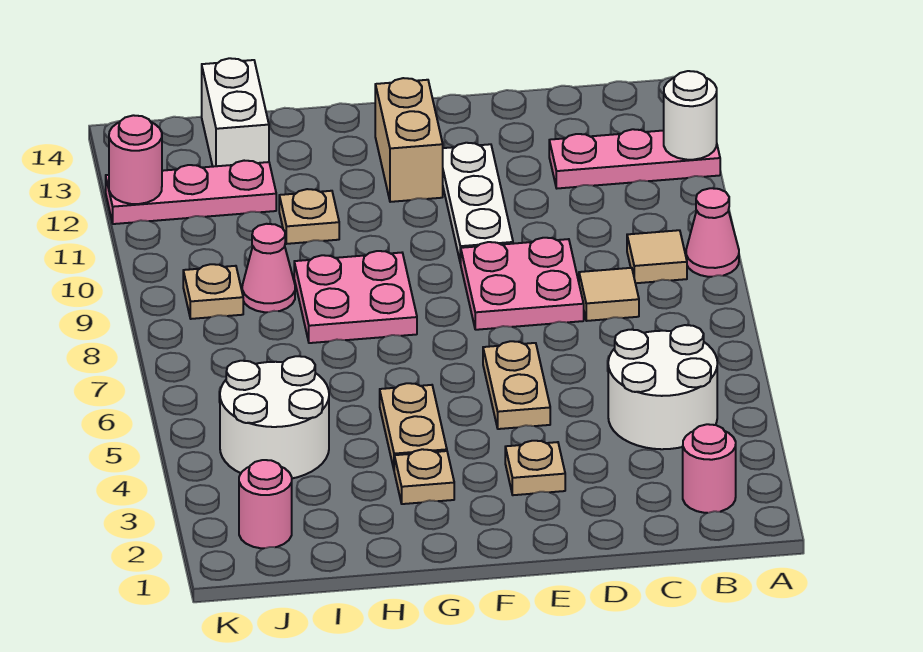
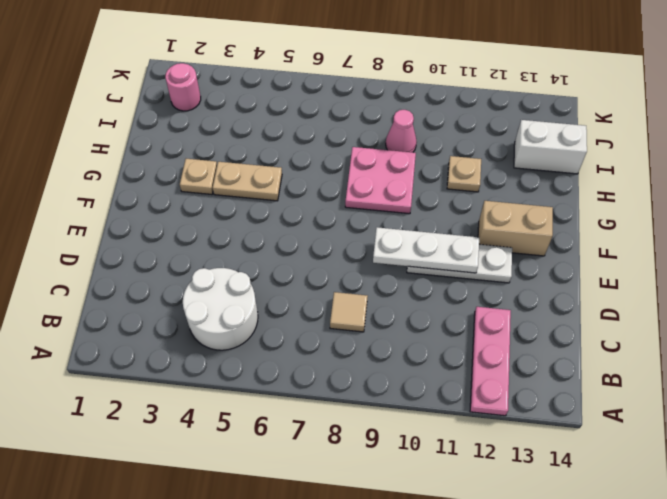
white plate E9:E11 level 2 -> none
none -> pink cone A9 level 1
none -> pink round brick B2 level 1
none -> tan tile B9 level 1

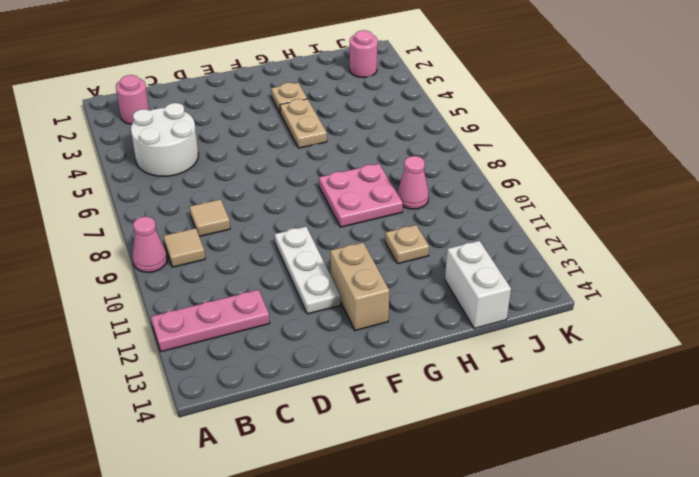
none -> pink plate D8:E9 level 1
none -> tan plate E3 level 1
none -> tan plate E5:E6 level 1

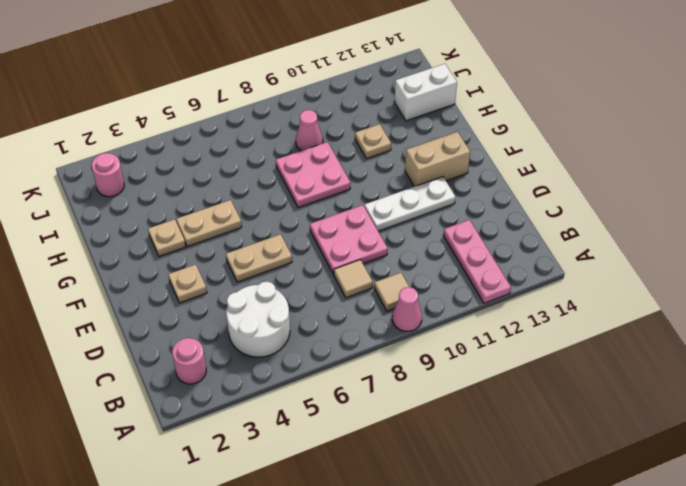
none -> white round brick I4:J5 level 1
none -> pink plate I12:K12 level 1
none -> tan plate J9 level 1

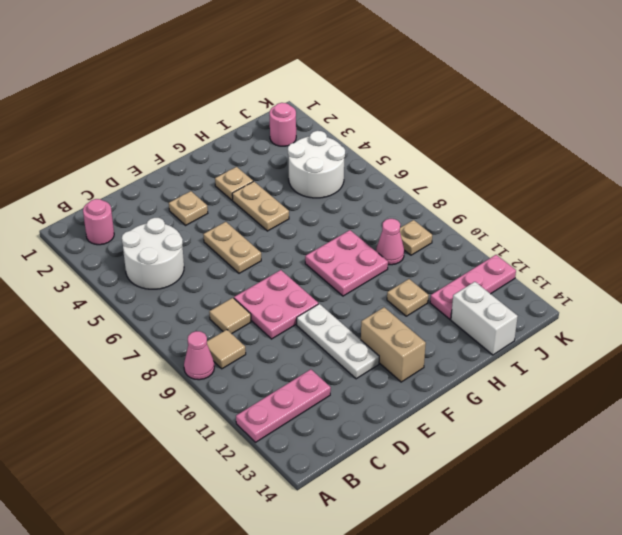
none -> white round brick A12 level 2
none -> pink round brick K12 level 2

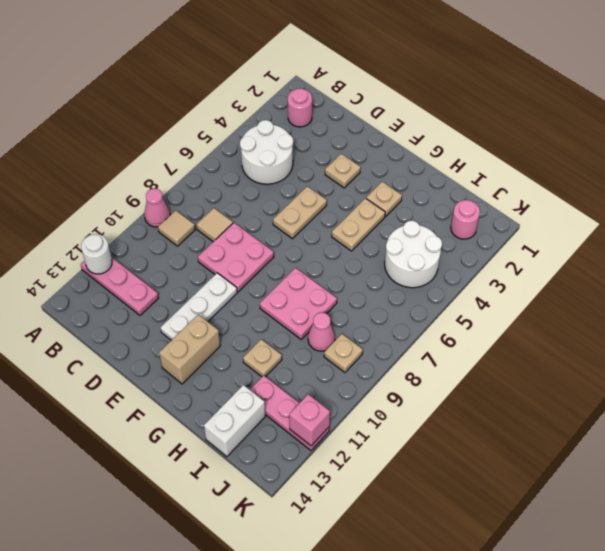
pink brick K12 level 2 -> pink round brick K12 level 2

